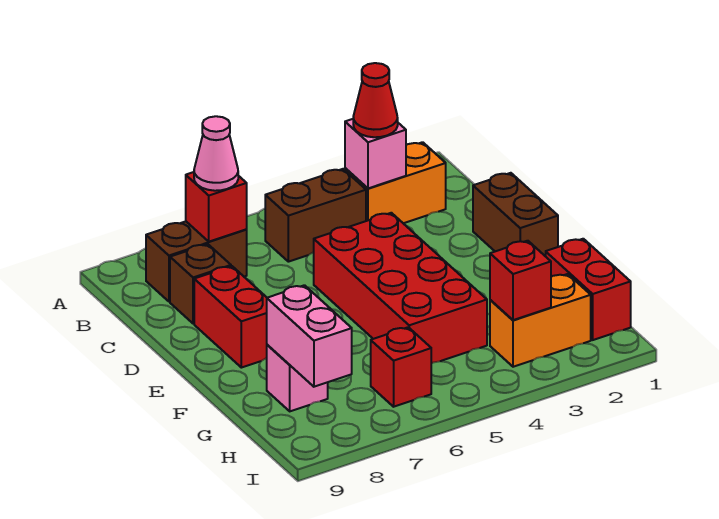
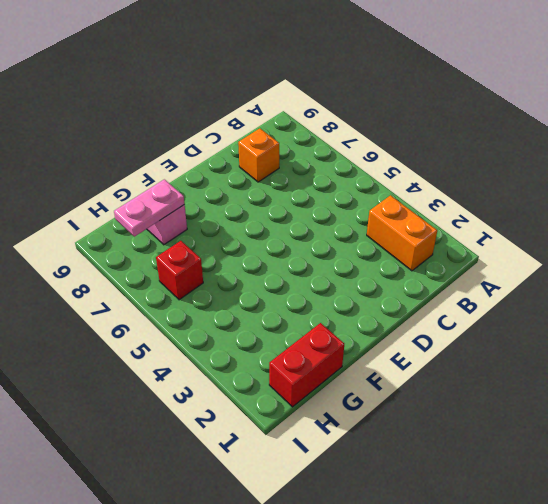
orange brick C8 level 1 -> brown brick C8 level 1
pink plate G8:H8 level 2 -> pink brick G8:H8 level 2
none -> brown brick B4:B5 level 1
none -> brown brick B7:B8 level 1
none -> brown brick D1:E1 level 1

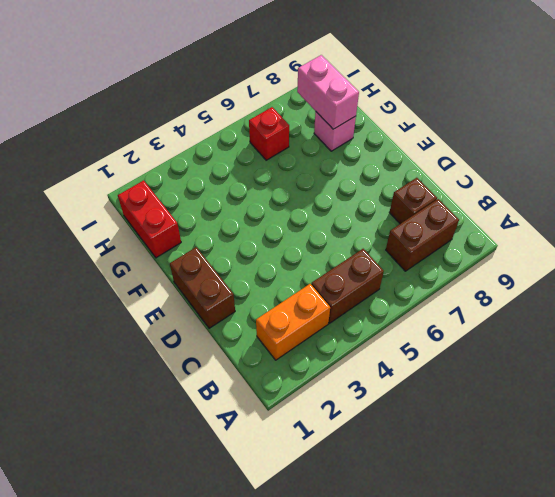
none -> red brick D4:G5 level 1
none -> red brick D8:E8 level 1
none -> orange brick H2:H3 level 1

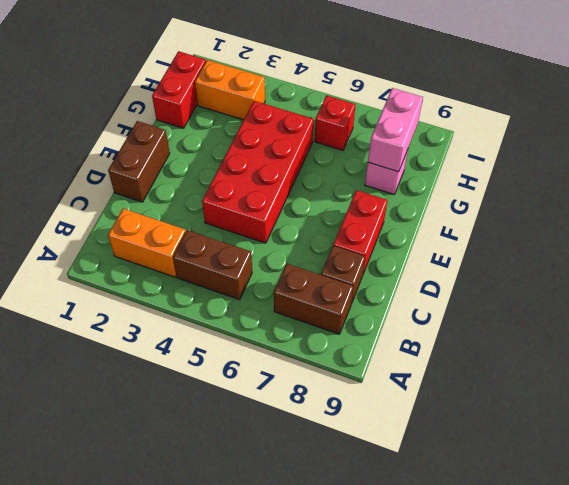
none -> pink brick B3 level 2
none -> red brick B7 level 2
none -> red brick H3 level 2

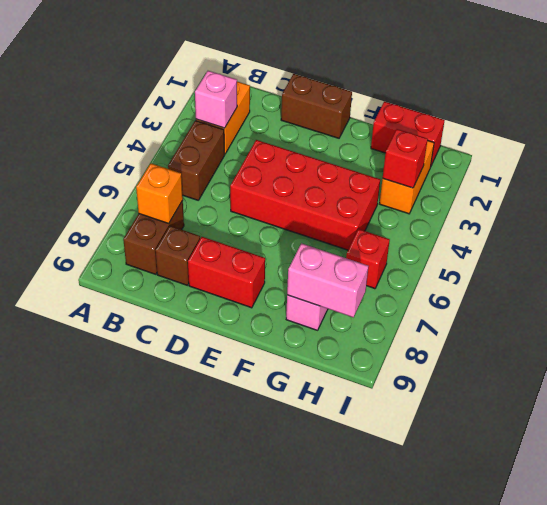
orange brick B7 level 2 -> red brick B7 level 2
none -> red cone B3 level 3
none -> pink cone B7 level 3

